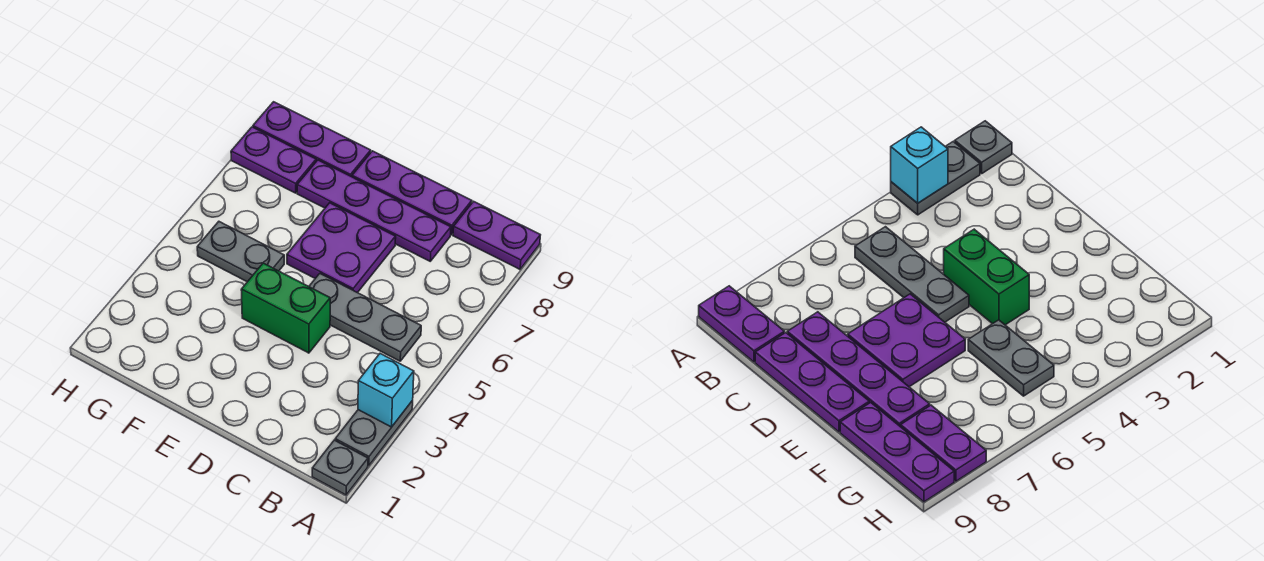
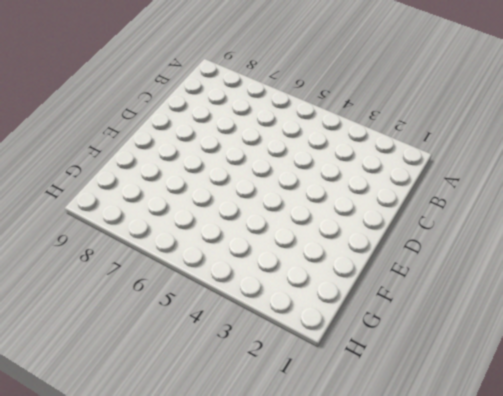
none -> grey plate A1 level 1
none -> grey plate A2:A3 level 1
none -> purple plate A9:B9 level 1

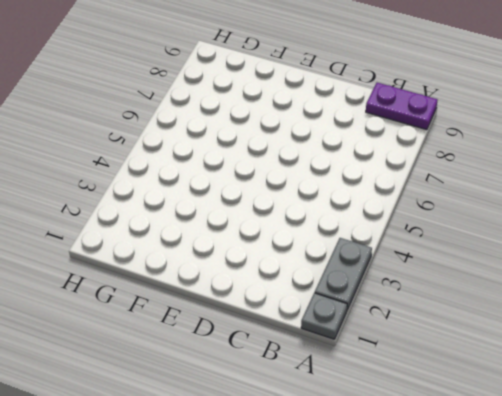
none -> grey plate B5:D5 level 1
none -> purple plate C8:F8 level 1
none -> purple plate C9:E9 level 1

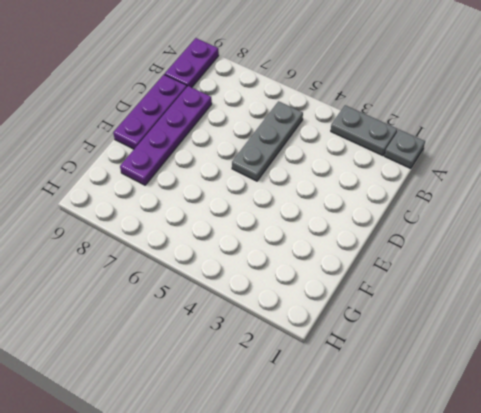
none -> green brick D4:E4 level 1
none -> purple plate D6:E7 level 1
none -> grey plate F5:G5 level 1

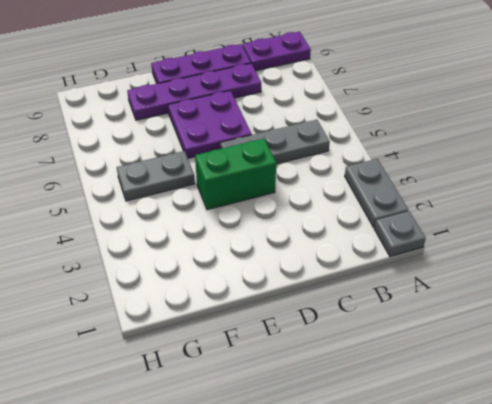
none -> purple plate F9:H9 level 1
none -> purple plate G8:H8 level 1
none -> cyan brick A3 level 2

